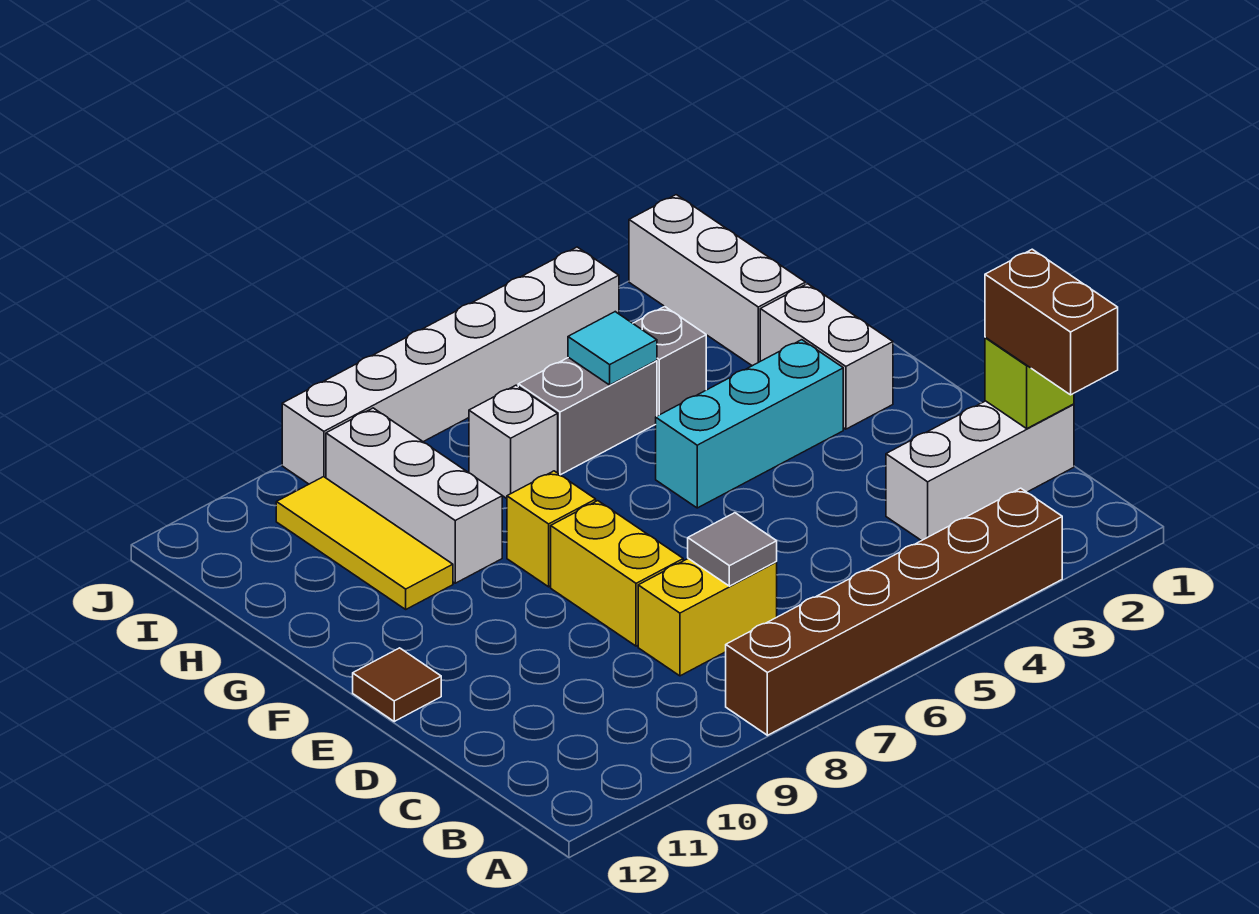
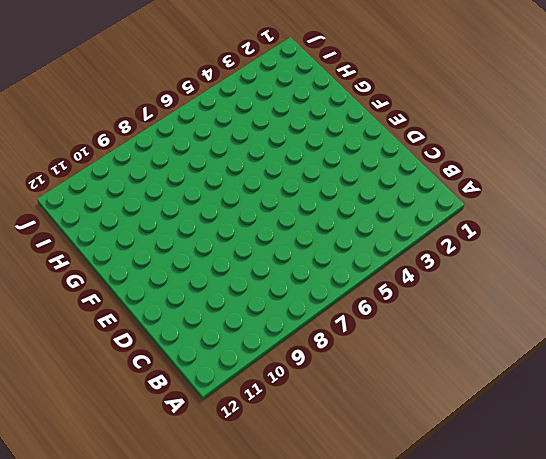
none -> brown brick A3:A8 level 1
none -> white brick C1:C3 level 1
none -> yellow brick C7:C8 level 1

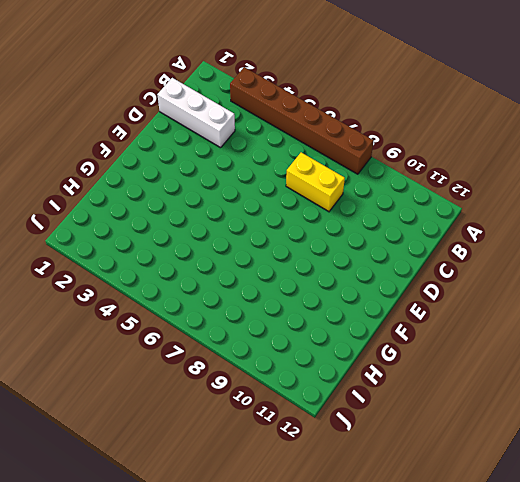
none -> yellow brick D8:E8 level 1
none -> brown tile E12 level 1
none -> white brick F2:G2 level 1

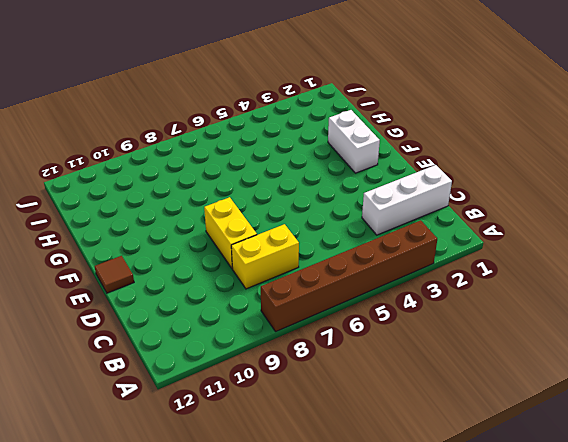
none -> cyan brick F3:F5 level 1
none -> yellow brick F8 level 1
none -> white brick G9:I9 level 1

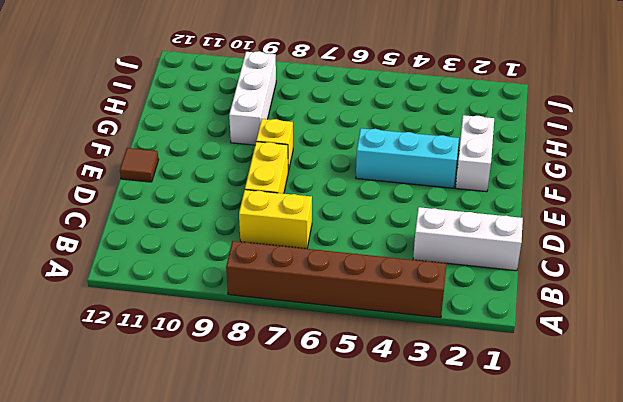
none -> yellow tile G10:I10 level 1
none -> white brick H2:J2 level 1
none -> grey brick H4 level 1

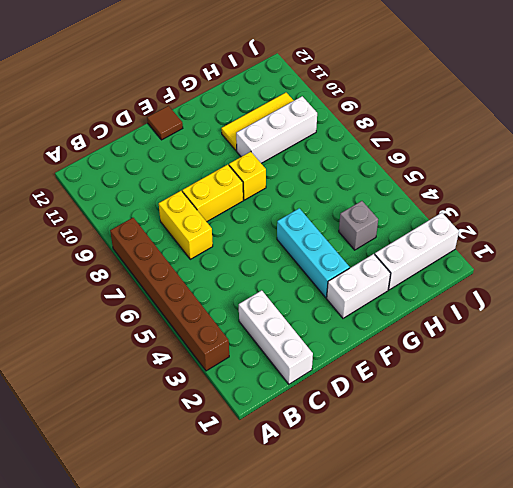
none -> grey brick H5:H6 level 1
none -> white brick H7 level 1
none -> white brick J4:J9 level 1

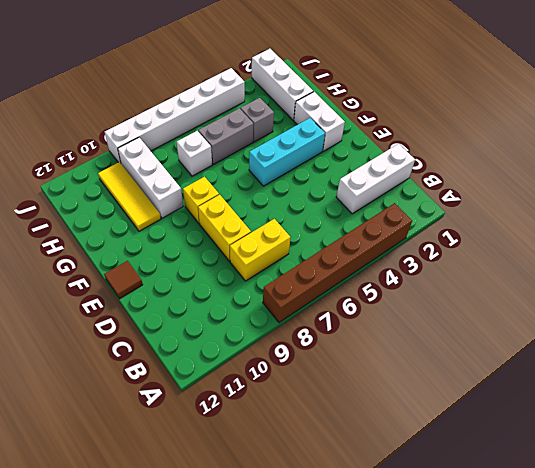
none -> lime brick C1 level 2
none -> grey tile C7 level 2
none -> cyan tile H5 level 2

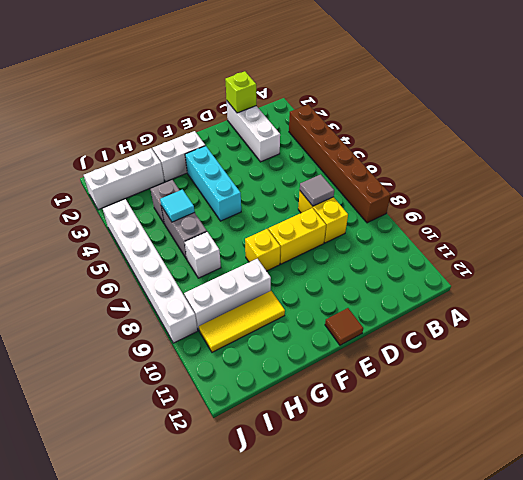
none -> brown brick B1:C1 level 3

